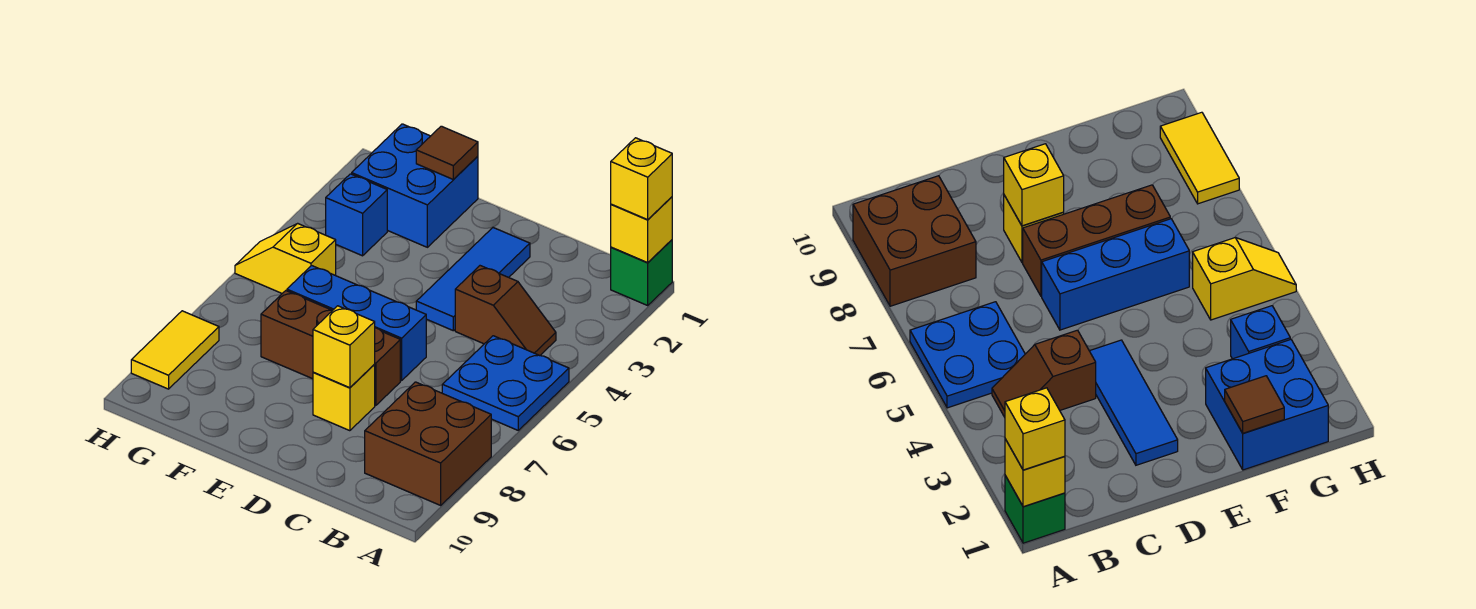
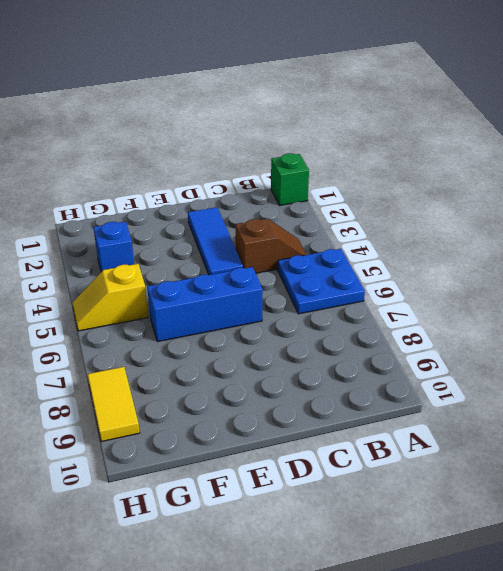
none -> brown brick A8:B9 level 1
none -> brown brick D7:F7 level 1
none -> yellow brick D8 level 1

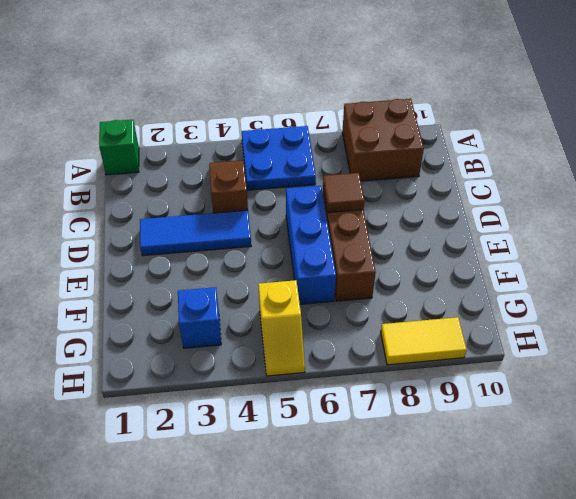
brown tile D7 level 2 -> brown tile F1 level 2
none -> yellow brick D8 level 1
none -> blue brick F1:G2 level 1
none -> yellow brick A1 level 2

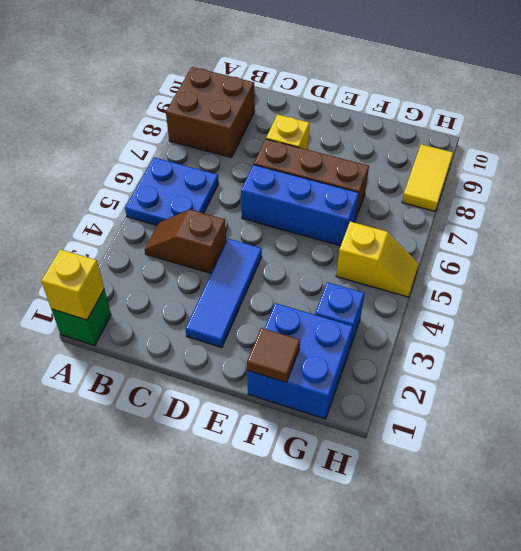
none -> yellow brick D8 level 2
none -> yellow brick A1 level 3

